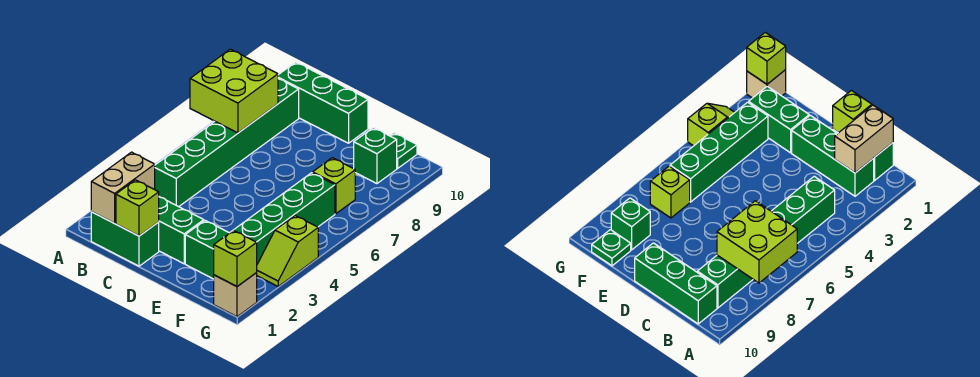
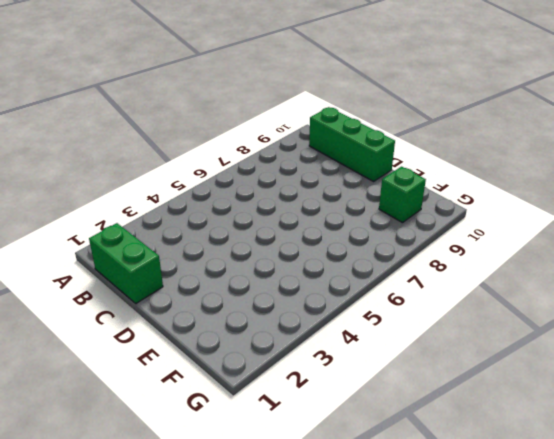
none -> green brick B2:D2 level 1
none -> green brick B4:B9 level 1
none -> green brick E2:F2 level 1

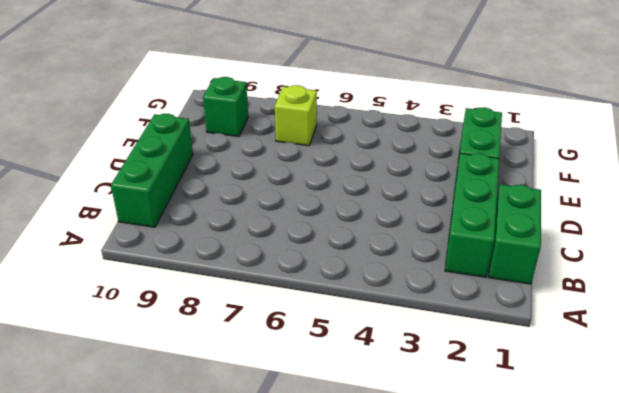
none -> green brick B4:B9 level 1
none -> green brick F3:F6 level 1
none -> green plate F10 level 1

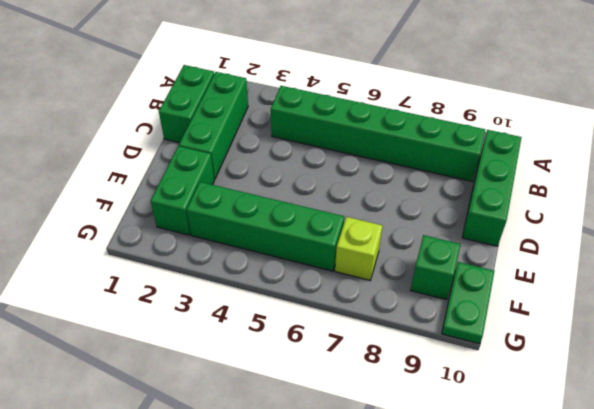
green plate F10:G10 level 1 -> green plate F10 level 1
none -> tan brick G1 level 1
none -> lime slope G3:G4 level 1 top 4
none -> lime brick A7:B8 level 2

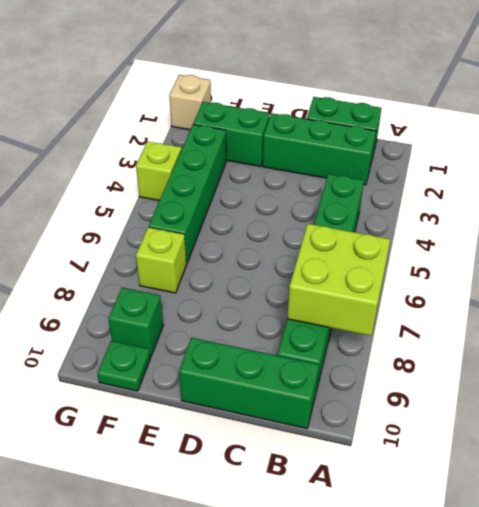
none -> tan brick B1:B2 level 2
none -> lime brick C1 level 2
none -> lime brick G1 level 2

